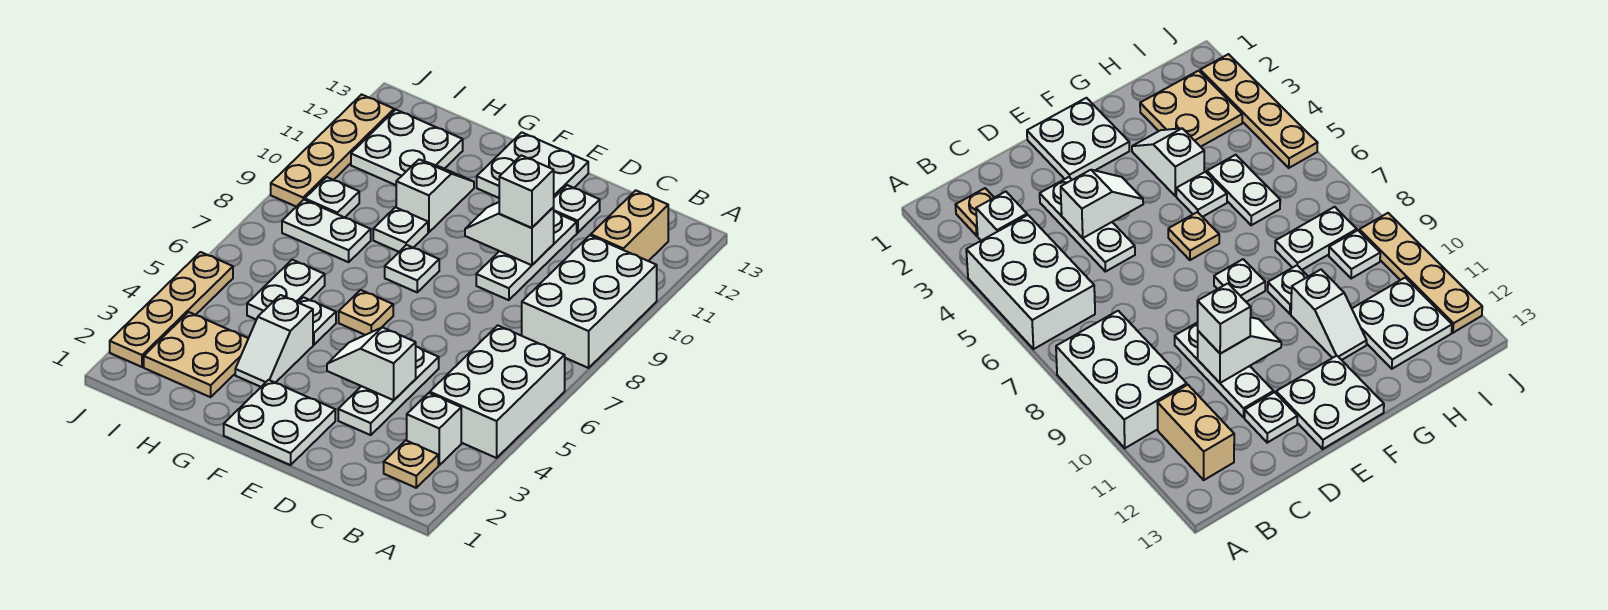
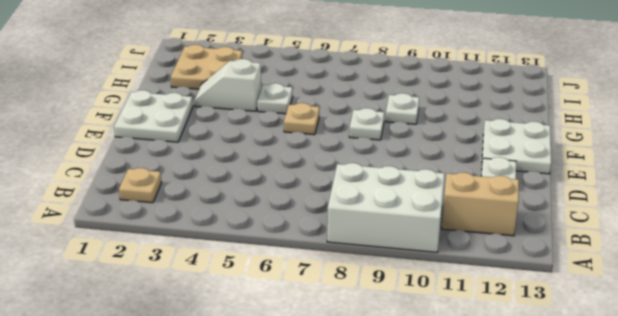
none -> white brick A4:B6 level 1
none -> white brick B3 level 1
none -> white plate D3:D5 level 1

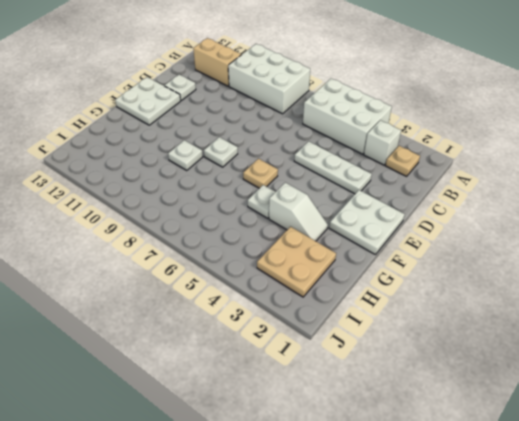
none -> white plate D9:D11 level 1
none -> white slope G10:G11 level 1 top 10
none -> white plate H5:H6 level 1

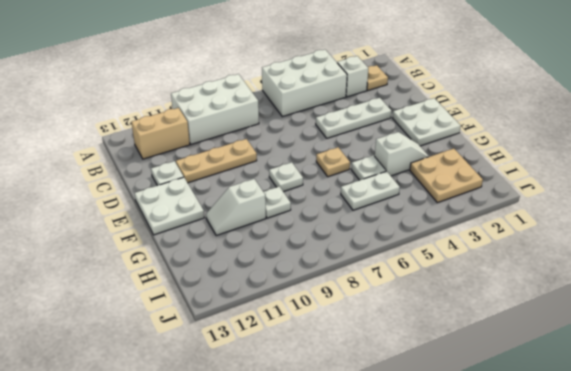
tan plate D9:D11 level 1 -> white plate D9:D11 level 1
none -> white plate H8:I8 level 1
none -> white plate H11:I12 level 1
none -> white plate I9 level 1

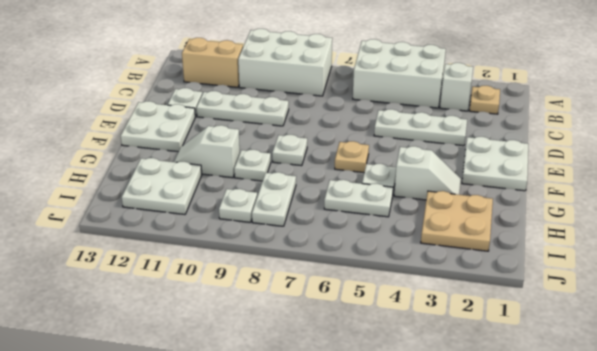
none -> tan plate J2:J5 level 1
none -> tan plate J9:J12 level 1
none -> white slope D4:E4 level 2 top D

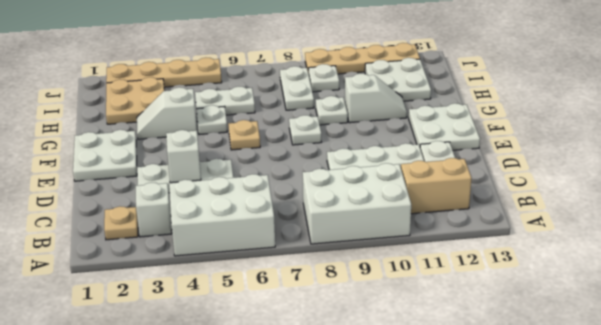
none -> white slope D10:E10 level 2 top D
none -> white brick D10 level 3

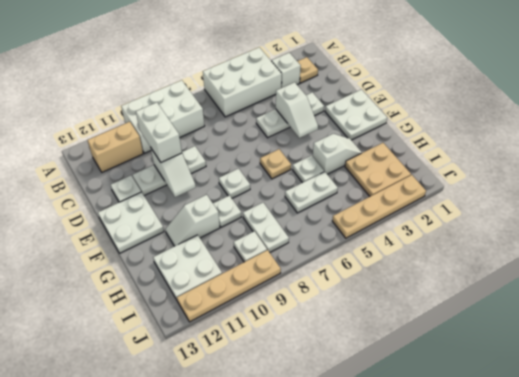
white brick C10:D10 level 3 -> white brick D10 level 3

